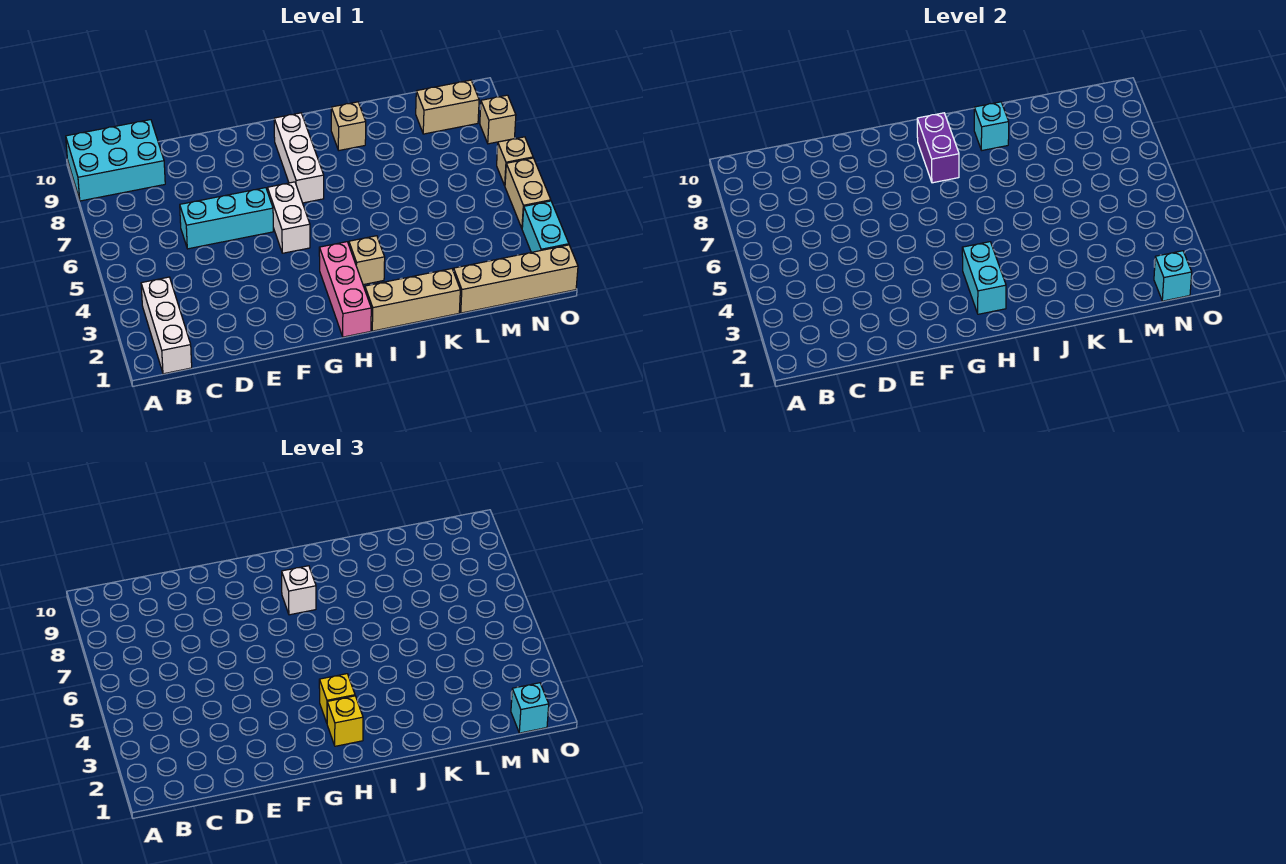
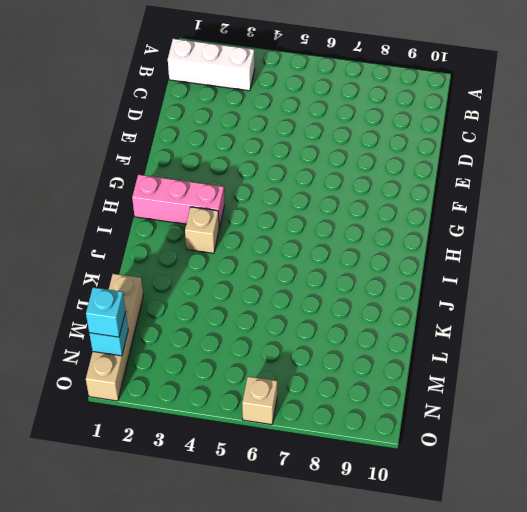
none -> cyan brick A9:C10 level 1
none -> cyan brick D6:F6 level 1
none -> white brick G5:G6 level 1

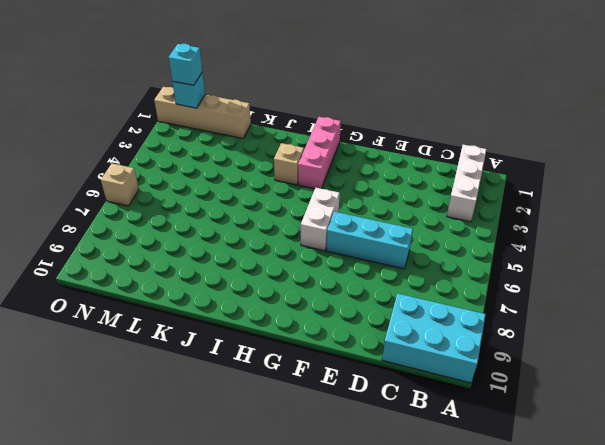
none -> white brick H7:H9 level 1
none -> tan brick I1:K1 level 1
none -> tan brick J9 level 1

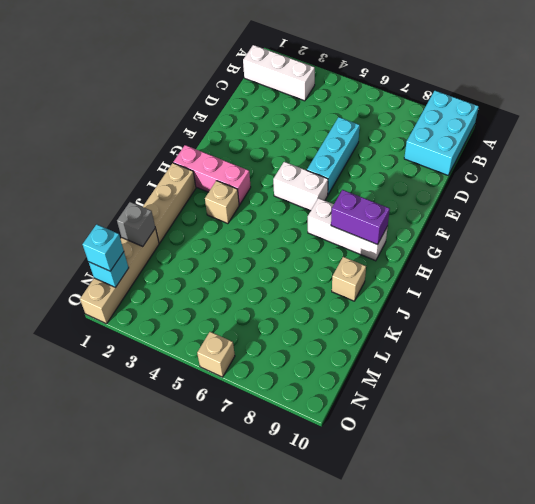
grey brick L1 level 2 -> none
none -> tan brick M9:N9 level 1
none -> cyan brick O2:O3 level 1
none -> tan brick O4:O5 level 1

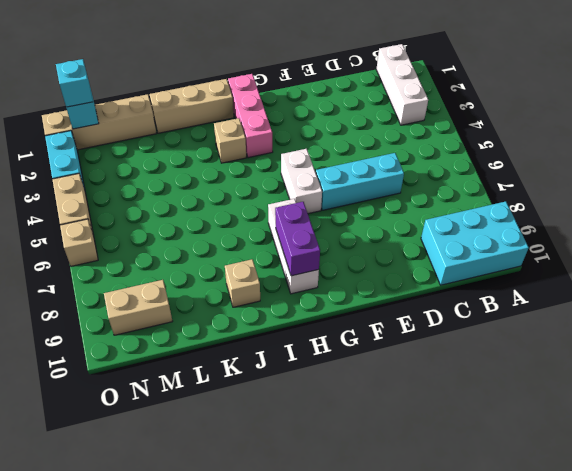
none -> tan brick O8 level 1
none -> cyan brick H2:H3 level 2
none -> cyan brick J9 level 2

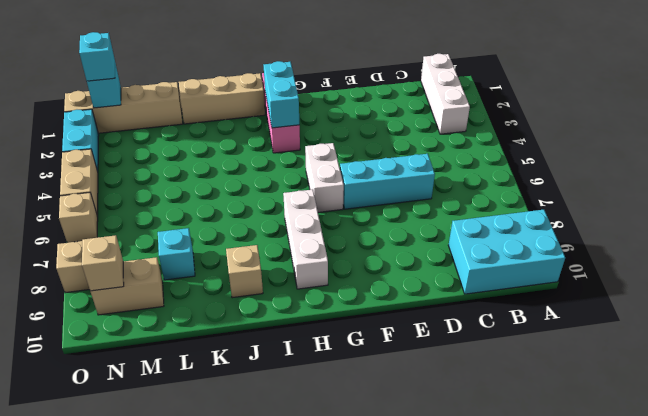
cyan brick L8 level 1 -> cyan brick J9 level 2
tan brick N9 level 2 -> tan brick I3 level 1
none -> purple brick H8:H9 level 2
none -> yellow brick H2 level 3
none -> yellow brick H3 level 3

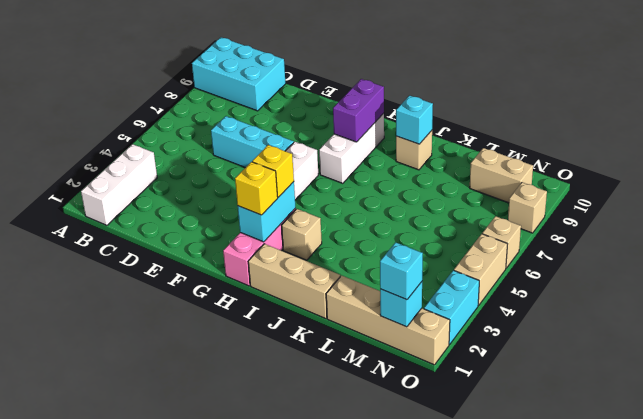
none -> white brick H8 level 3

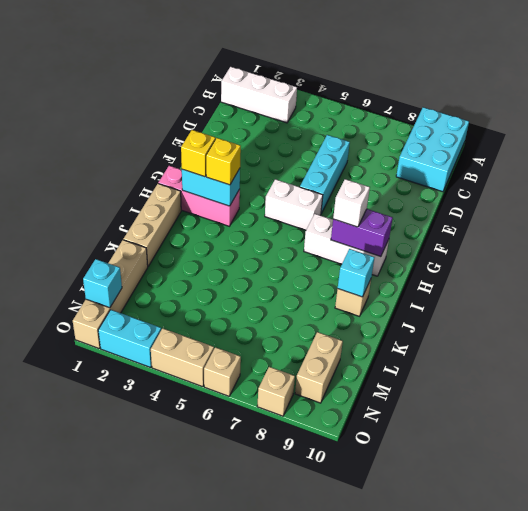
none -> tan brick I3 level 1
none -> cyan brick N1 level 3

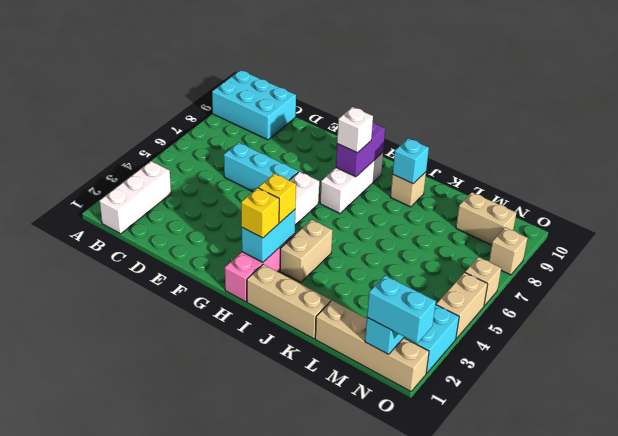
tan brick I3:I4 level 1 -> tan brick I3 level 1
cyan brick N1:O1 level 3 -> cyan brick N1 level 3

